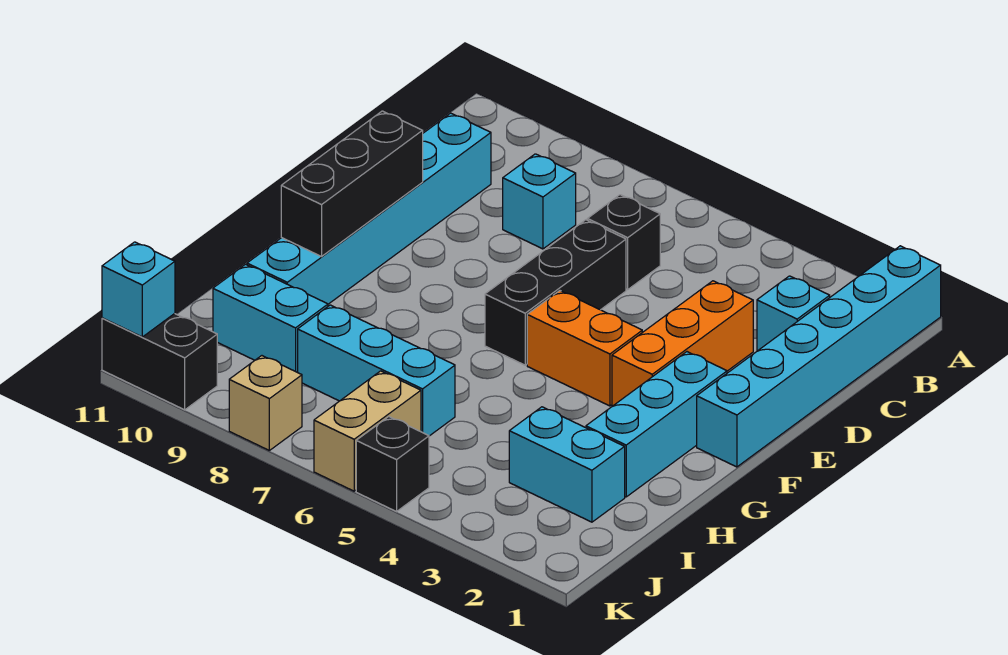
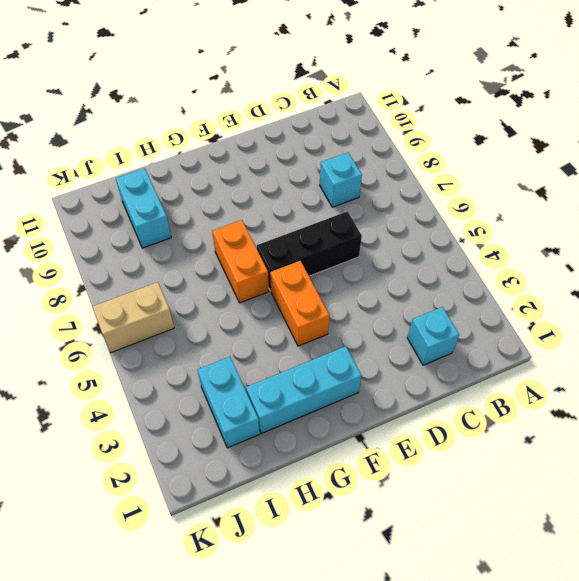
orange brick G6:G7 level 1 -> none
none -> cyan brick A1:F1 level 1
none -> black brick C6 level 1
none -> cyan brick C10:H10 level 1

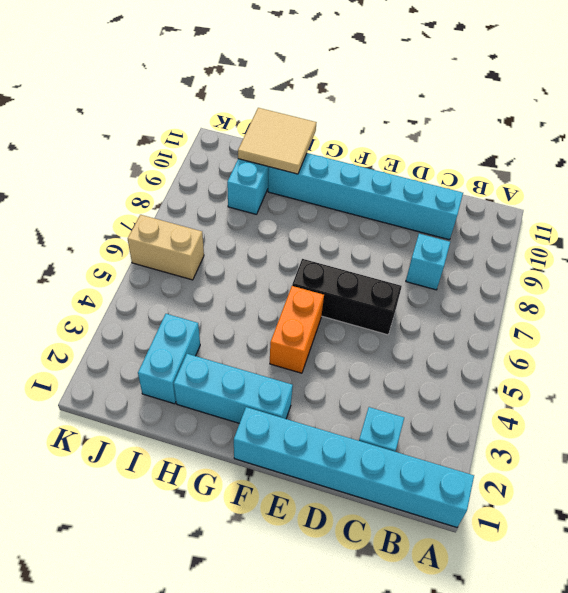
tan tile H10:I11 level 2 -> none
none -> black brick C6 level 1
none -> orange brick D3:F3 level 1
none -> cyan brick I6:I8 level 1

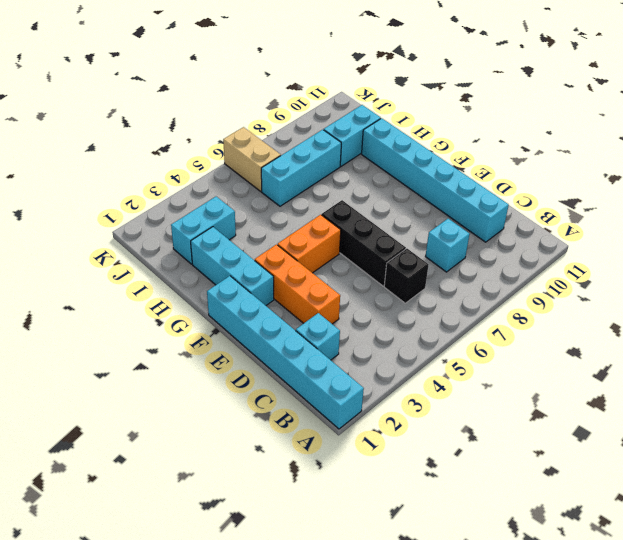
none -> black brick K5 level 1
none -> tan brick K8 level 1
none -> black brick K10:K11 level 1

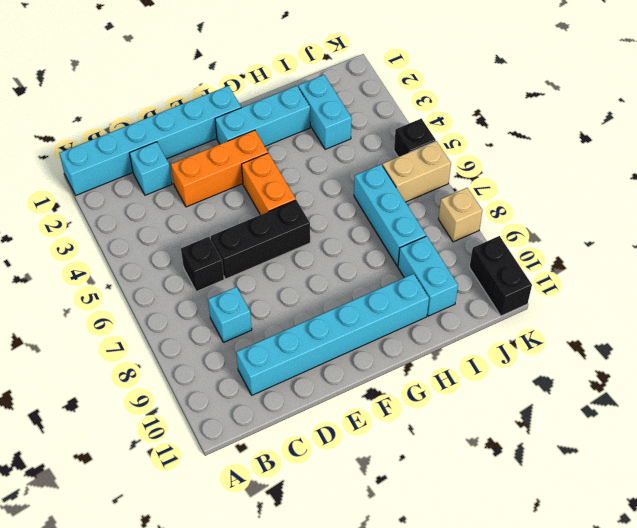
none -> black brick E10:G10 level 2
none -> cyan brick K11 level 2

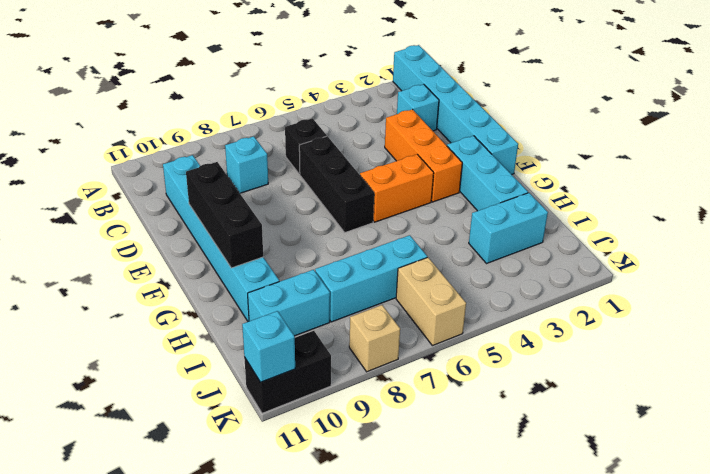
none -> black brick K5 level 1

